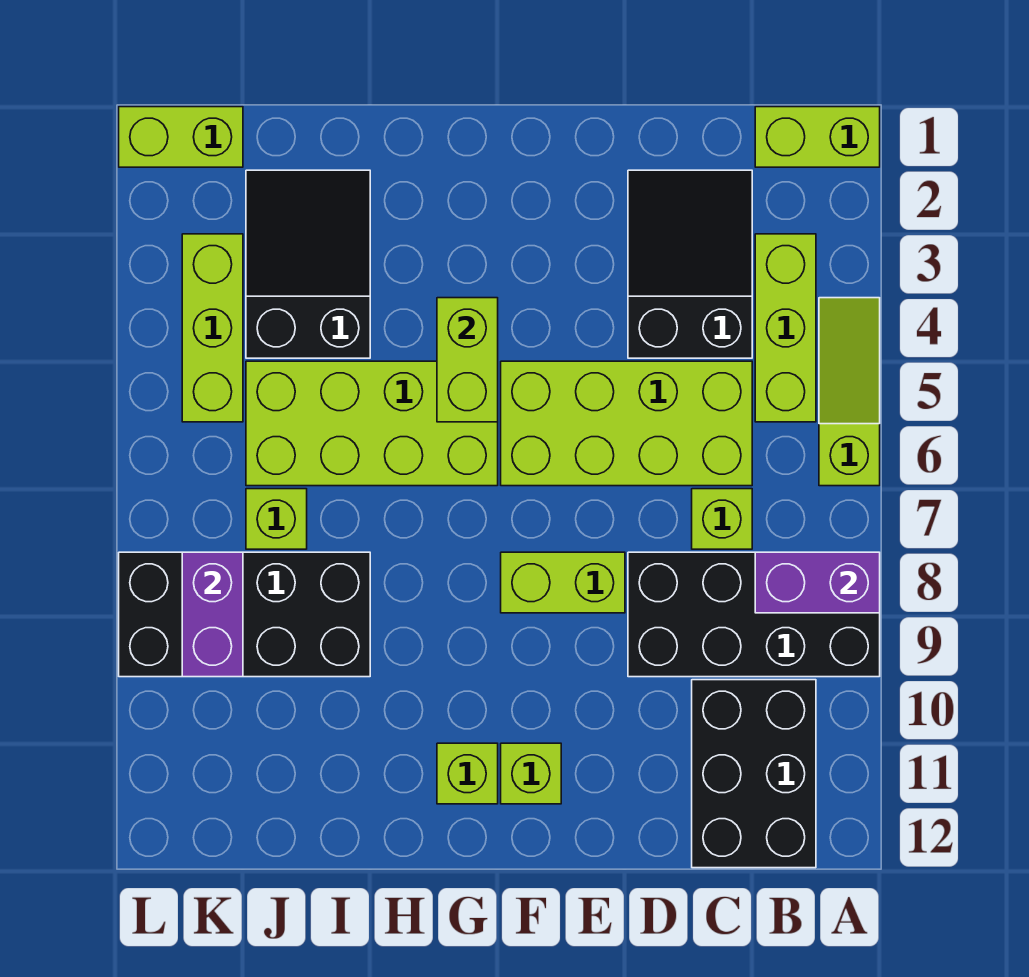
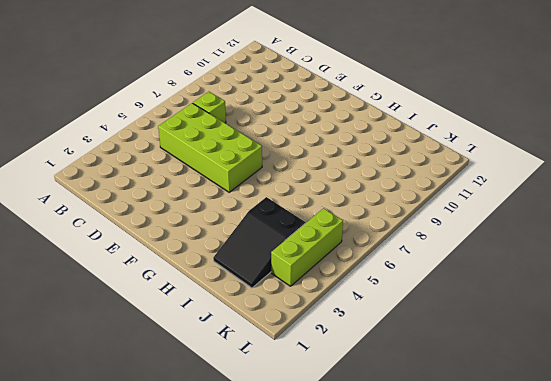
none -> lime brick A1:B1 level 1
none -> lime slope A4:A6 level 1 top 6
none -> black brick A8:D9 level 1

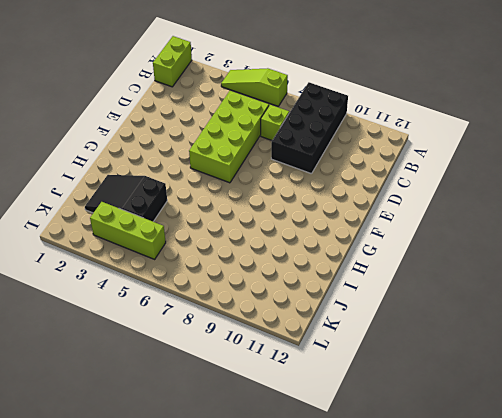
none -> lime brick B3:B5 level 1
none -> black brick B10:C12 level 1
none -> black slope C2:D4 level 1 top 4

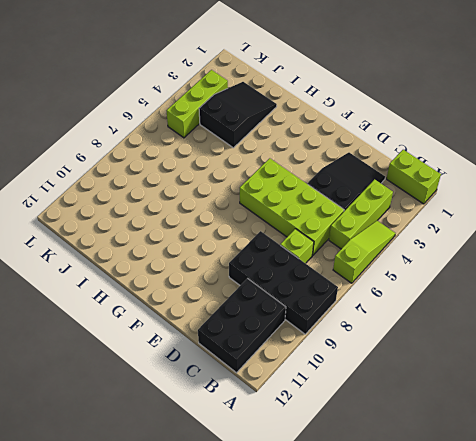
none -> lime brick E8:F8 level 1
none -> lime brick F11 level 1
none -> lime brick G5:J6 level 1

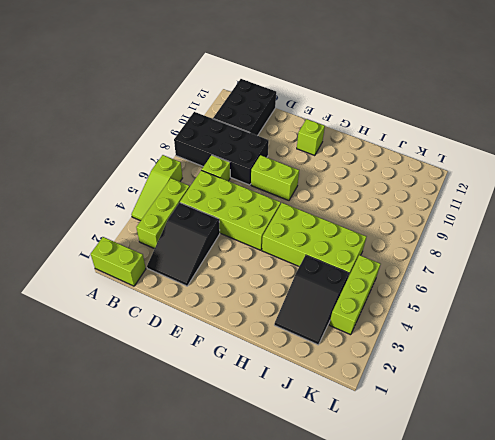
none -> lime brick G11 level 1
none -> black brick I8:L9 level 1
none -> lime brick J7 level 1

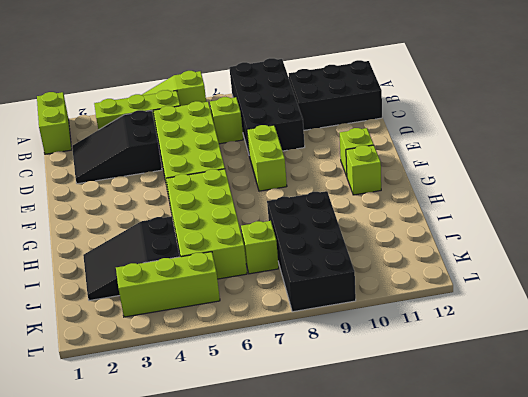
none -> lime brick K1:L1 level 1
none -> purple brick A8:B8 level 2
none -> lime brick G4:G5 level 2

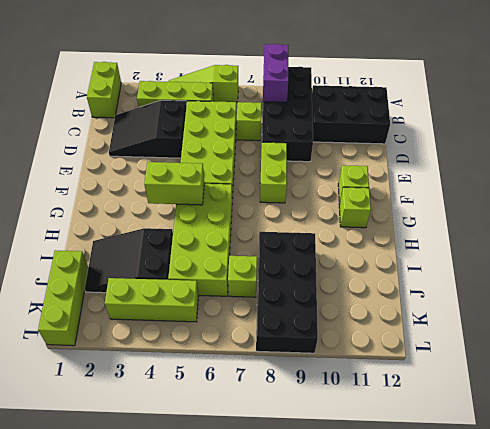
lime brick J1:L1 level 1 -> lime brick K1:L1 level 1
none -> purple brick K8:K9 level 2

